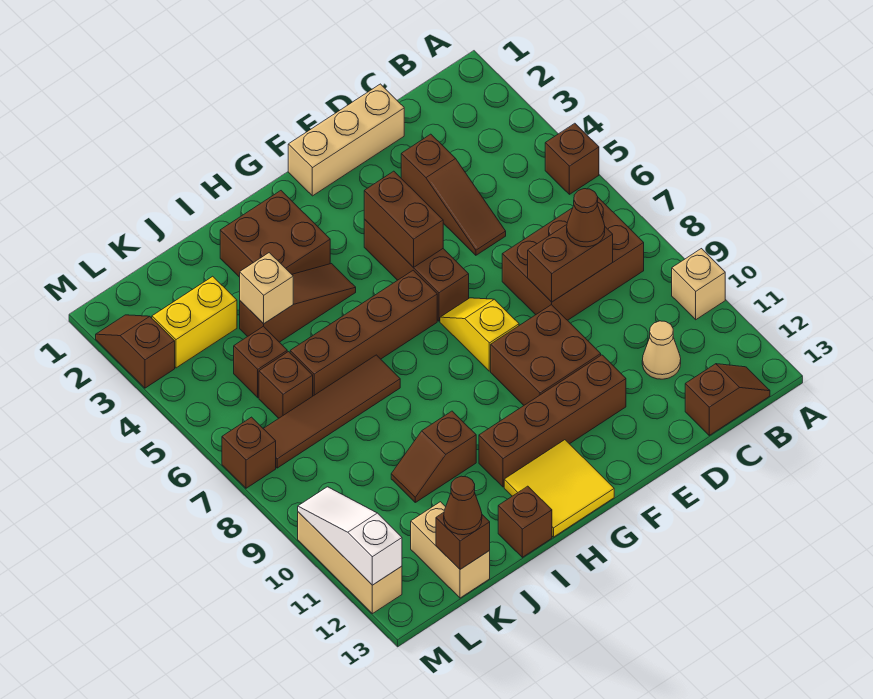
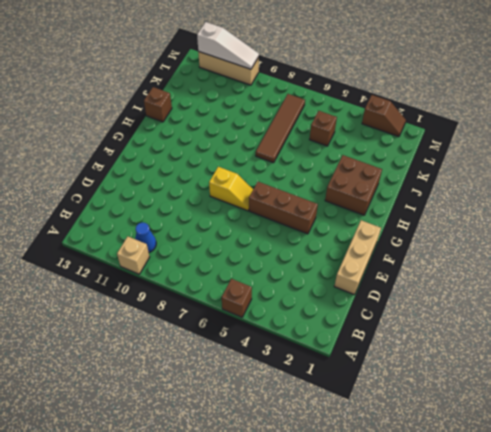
blue cone B10 level 1 -> none
none -> brown brick B7:D8 level 1
none -> brown slope B13:C13 level 1 top C
none -> tan cone C11 level 1
none -> brown slope D3:D5 level 1 top 3

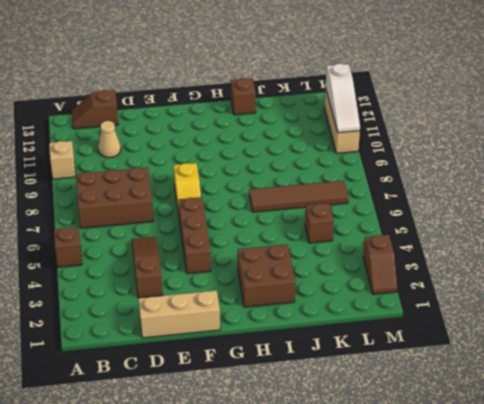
none -> brown brick E9:F10 level 1
none -> brown brick E11:H11 level 1
none -> brown brick G6:J6 level 1
none -> yellow tile G12:H13 level 1

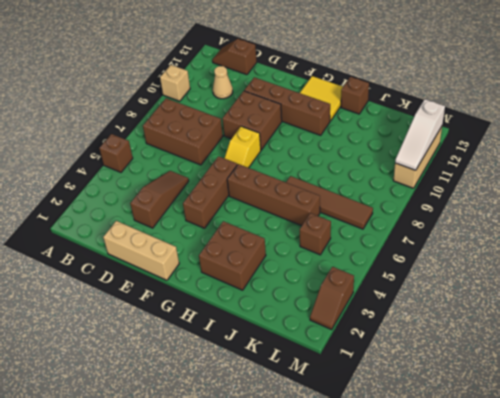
none -> brown slope H4:J4 level 1 top J
none -> brown slope I10:J10 level 1 top I
none -> yellow brick K3:L3 level 1
none -> brown brick K6 level 1

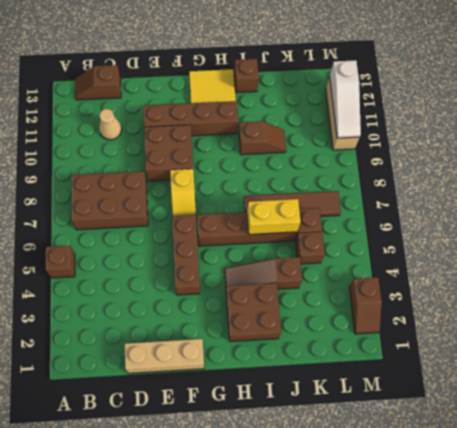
yellow brick I6:J6 level 2 -> yellow brick K3:L3 level 1
none -> tan brick A10 level 1
none -> brown slope D3:D5 level 1 top 3
none -> tan brick K12:K13 level 1
none -> brown brick M7 level 1

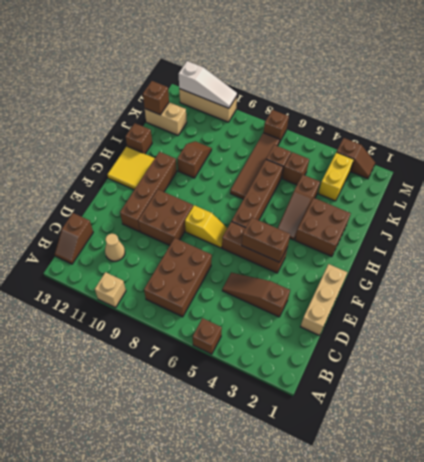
none -> brown brick C8:D8 level 2
none -> tan brick J4 level 2
none -> brown cone C8 level 3
none -> brown cone K13 level 3

